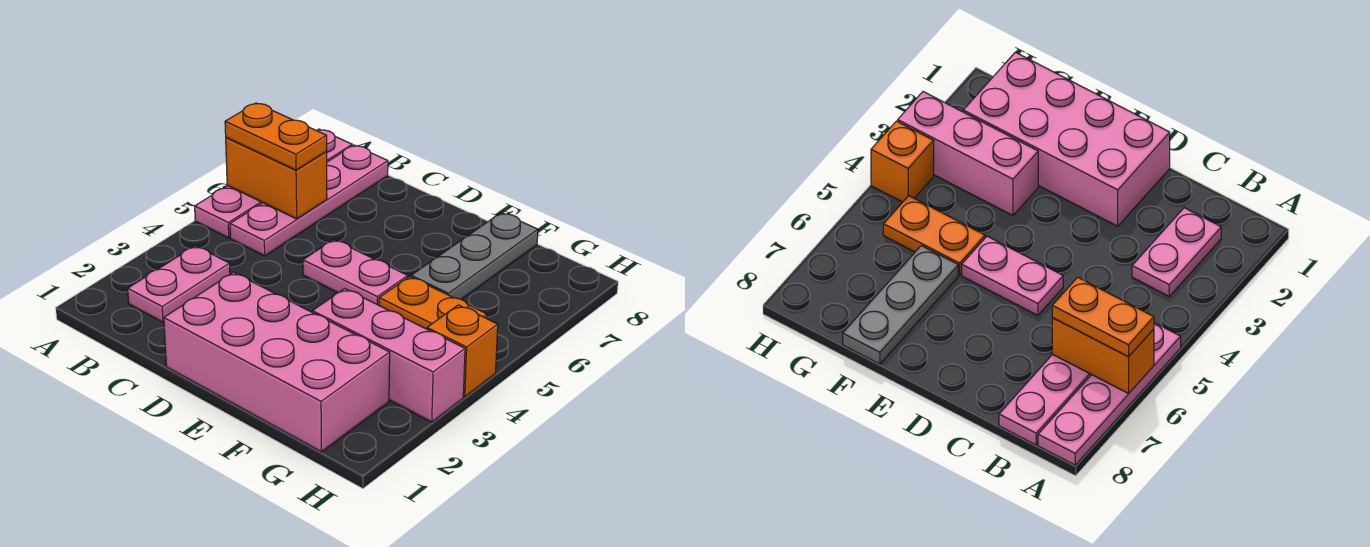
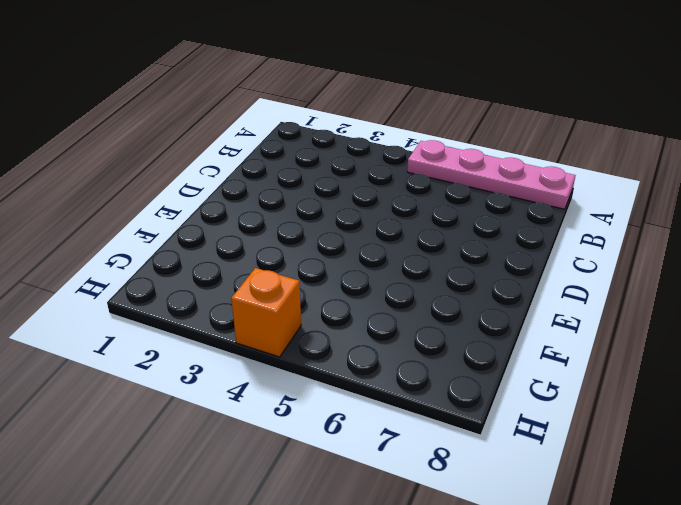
none -> pink plate B2:B3 level 1
none -> pink plate B5:B8 level 1

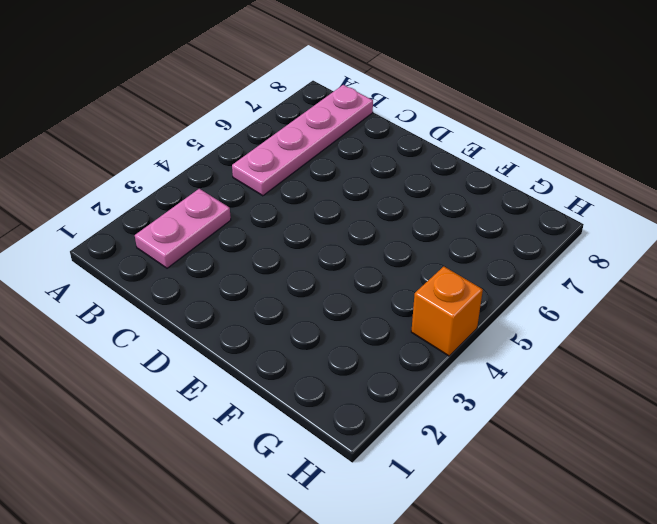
none -> pink plate A5:A8 level 1
none -> pink brick D1:G2 level 1

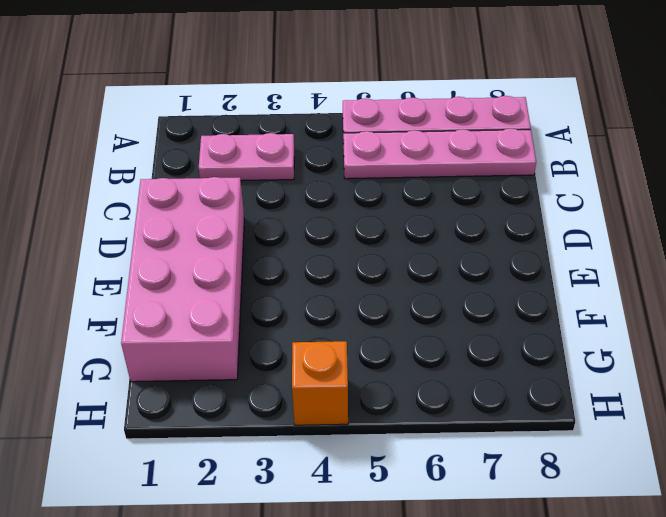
none -> pink plate D5:E5 level 1
none -> pink brick F3:H3 level 1

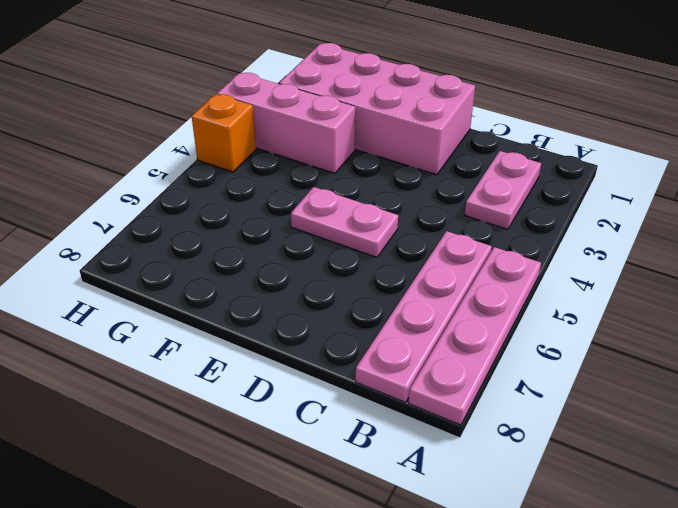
none -> orange plate F5:G5 level 1
none -> grey plate F6:F8 level 1

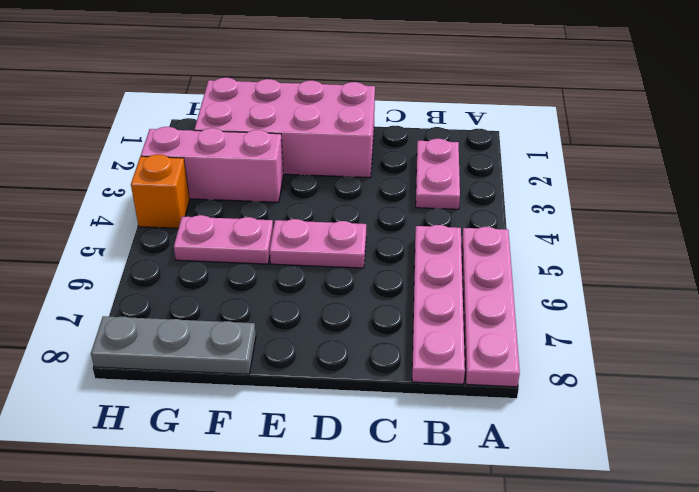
pink plate F5:G5 level 1 -> orange plate F5:G5 level 1
grey plate F8:H8 level 1 -> grey plate F6:F8 level 1
none -> orange brick A6:B6 level 2
none -> orange plate A6:B6 level 3

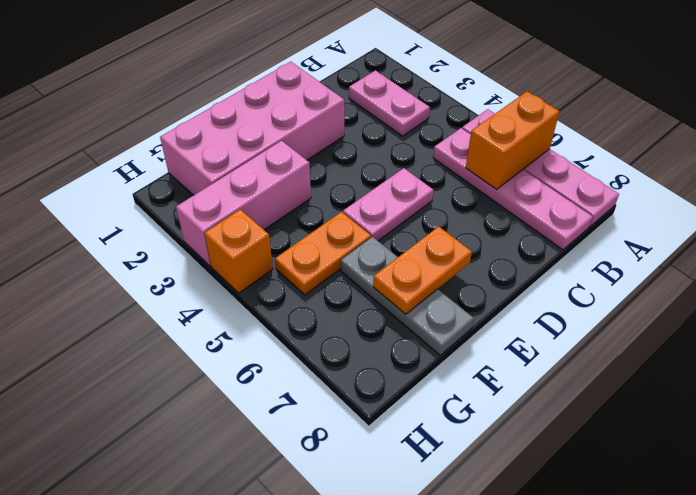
orange plate E7:F7 level 2 -> orange plate A6:B6 level 3

